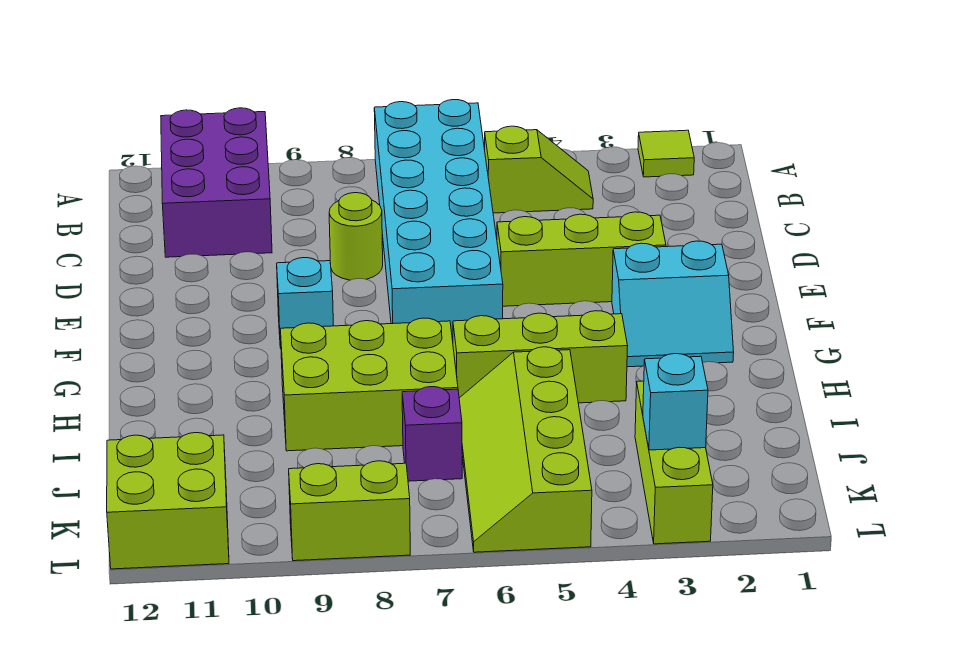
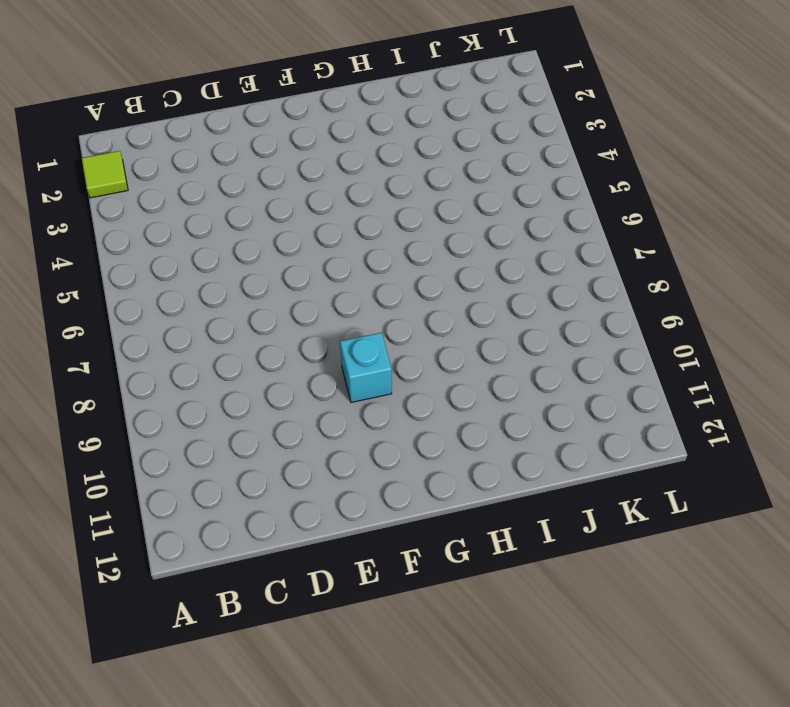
none -> cyan brick A6:F7 level 1
none -> purple brick A10:C11 level 1
none -> lime slope B4:B5 level 1 top 5

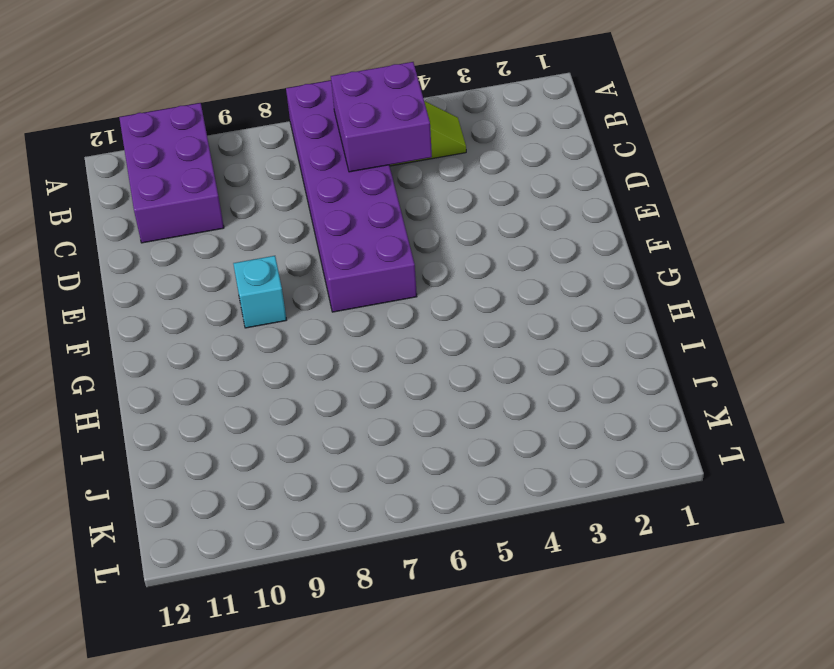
purple brick A6:F7 level 1 -> cyan brick A6:F7 level 1
purple brick B5:C6 level 2 -> none
none -> lime tile A2 level 1
none -> lime round brick D8 level 1
none -> lime brick E3:E5 level 1

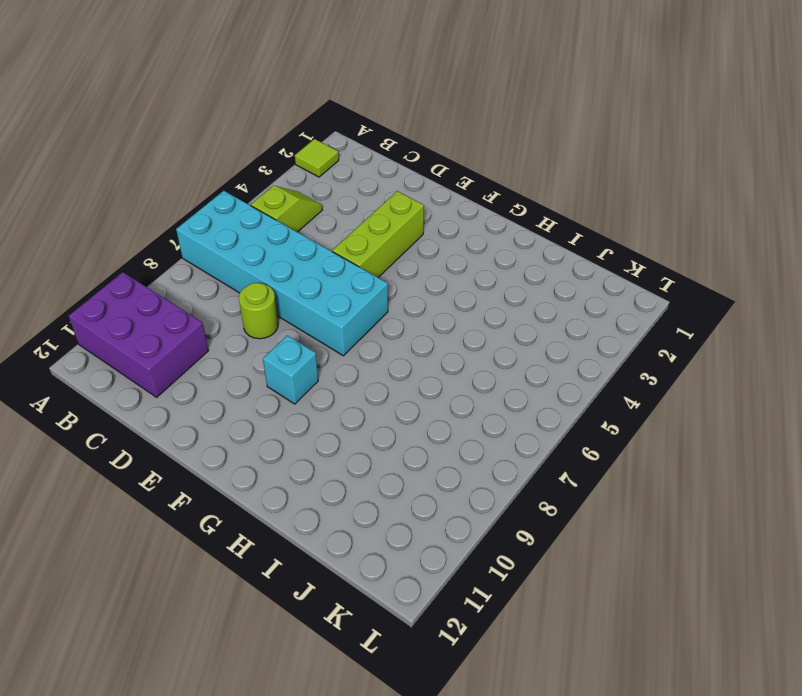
none -> cyan slope F2:G3 level 1 top F
none -> lime brick H4:H6 level 1
none -> lime brick H7:I9 level 1

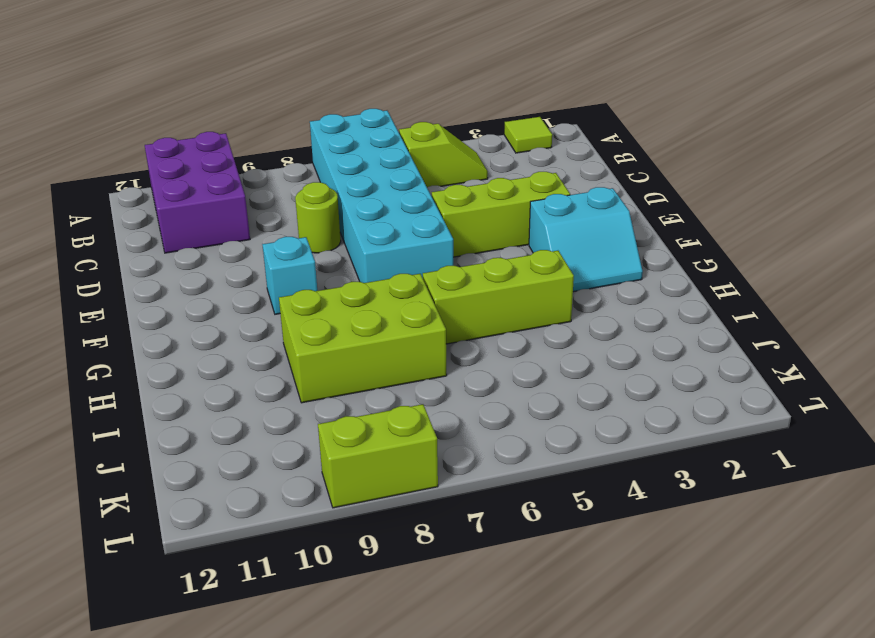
none -> lime slope I5:L6 level 1 top 5
none -> lime brick J3:L3 level 1
none -> purple brick J7 level 1

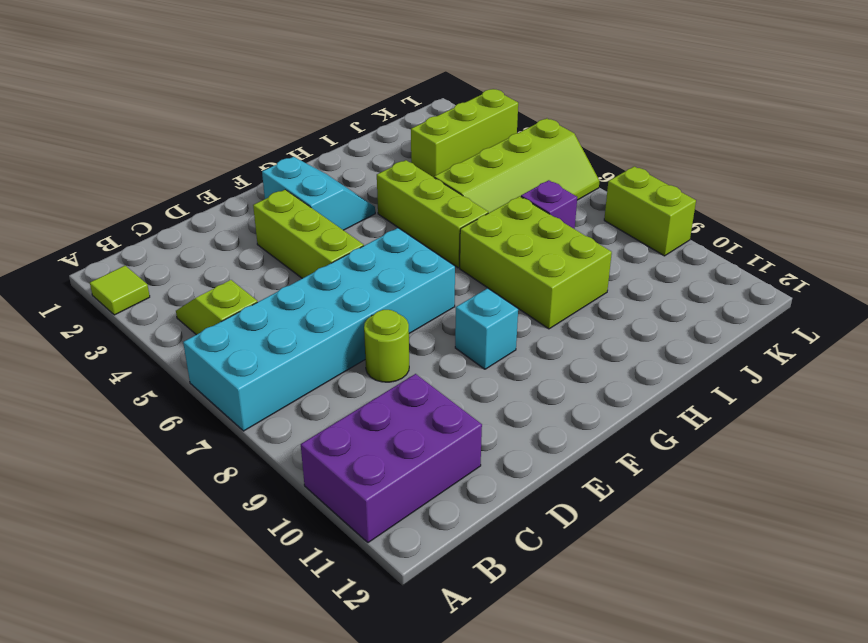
none -> lime brick K11:L12 level 1
none -> cyan brick K3 level 2

